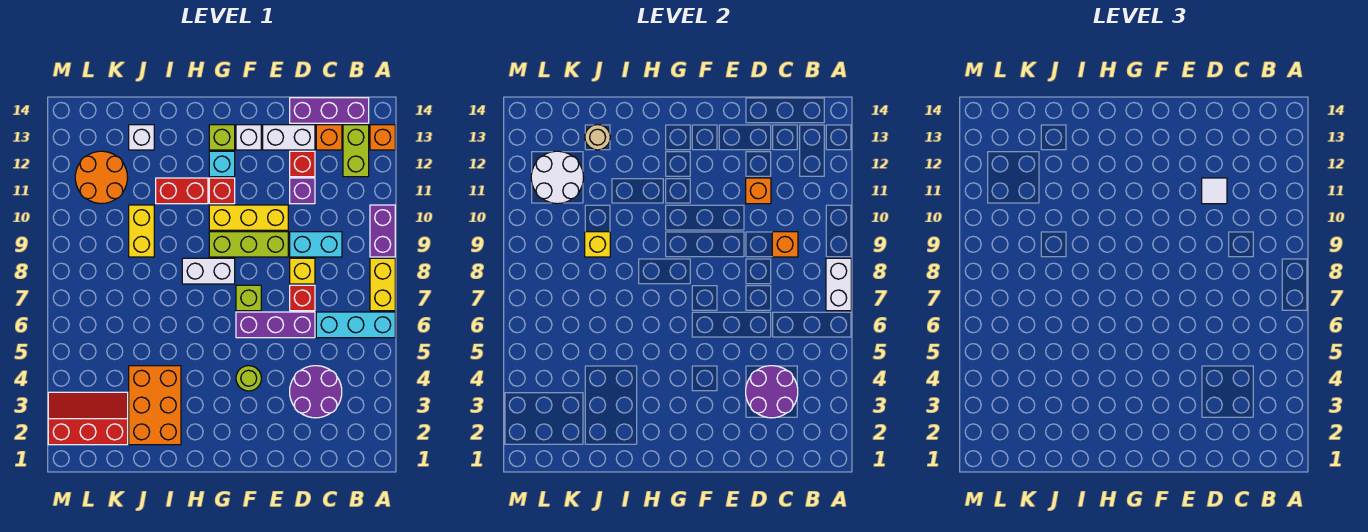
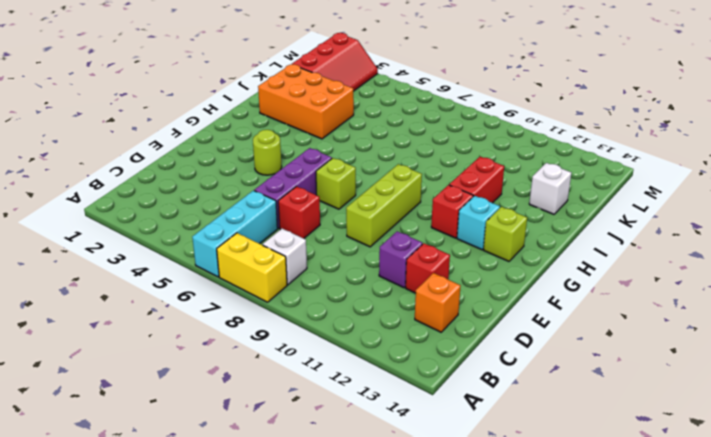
white brick B8 level 1 -> white brick F13 level 1
none -> purple brick A9:A10 level 1
none -> orange brick A13 level 1
none -> lime brick B12:B13 level 1
none -> purple brick B14:D14 level 1

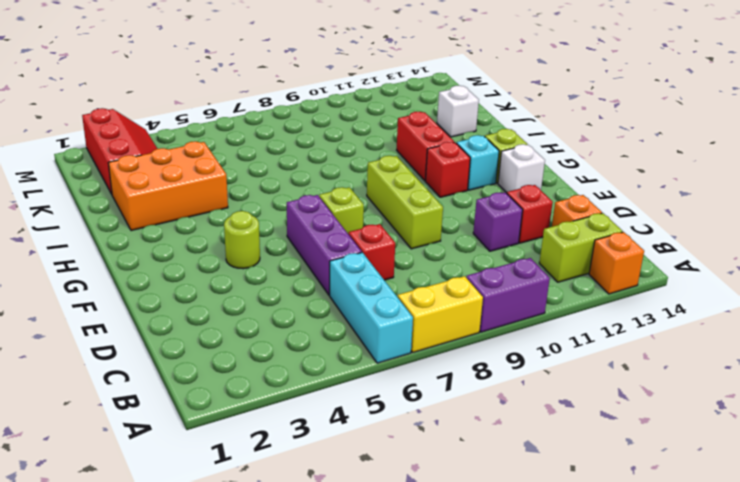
none -> purple brick B14:D14 level 1
none -> purple round brick C3:D4 level 1
none -> cyan brick C9:D9 level 1
none -> yellow brick D8 level 1

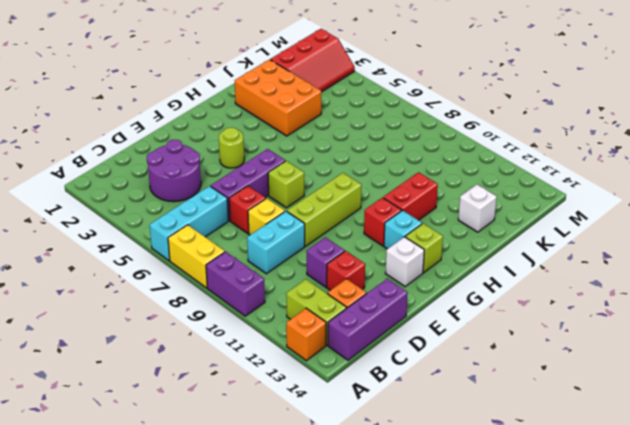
none -> white brick D13:E13 level 1
none -> yellow brick E10:G10 level 1
none -> white brick G8:H8 level 1
none -> yellow brick J9:J10 level 1

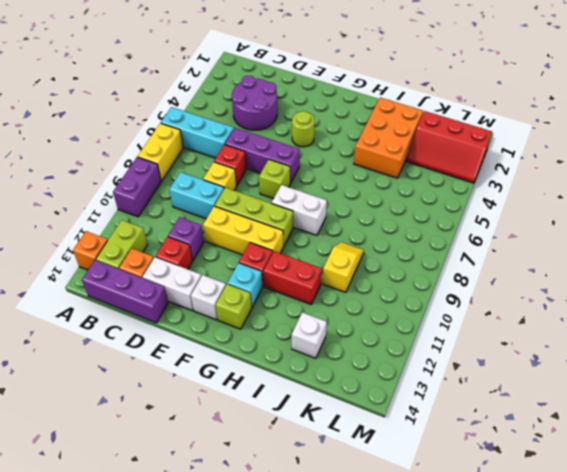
yellow slope J9:J10 level 1 top 10 -> yellow brick J9:J10 level 1
none -> orange round brick K11:L12 level 1
none -> white brick A7:A8 level 2
none -> purple round brick C3:D4 level 2
none -> orange brick C9 level 2

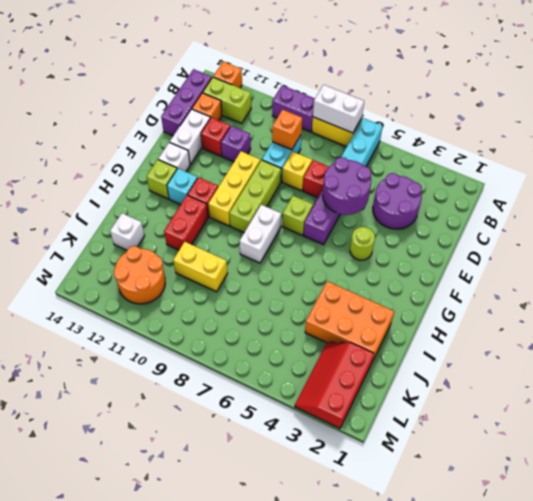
purple round brick D5:E6 level 2 -> purple round brick C3:D4 level 2
none -> orange brick D11 level 2
none -> yellow brick J9 level 2
none -> tan round brick J13 level 2
none -> white round brick K11:L12 level 2

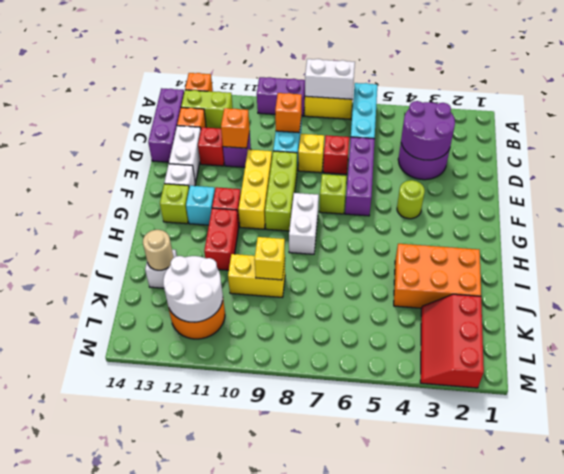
none -> white tile D11 level 3

